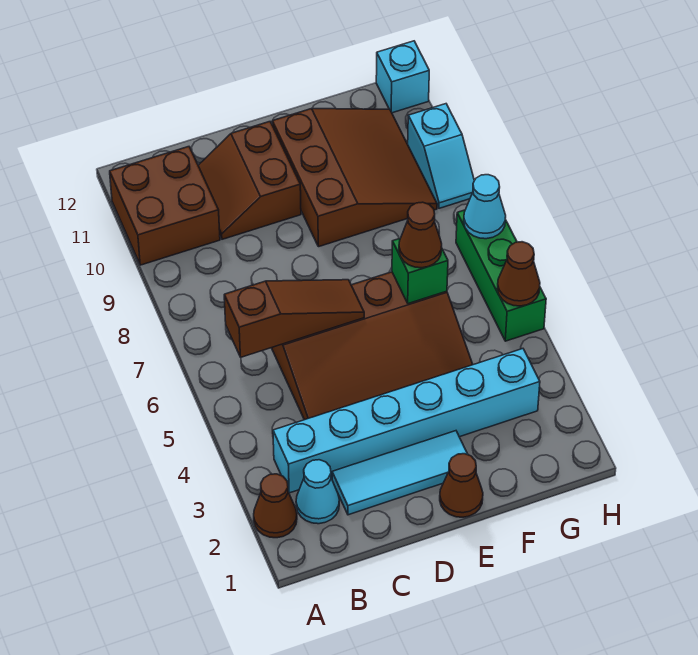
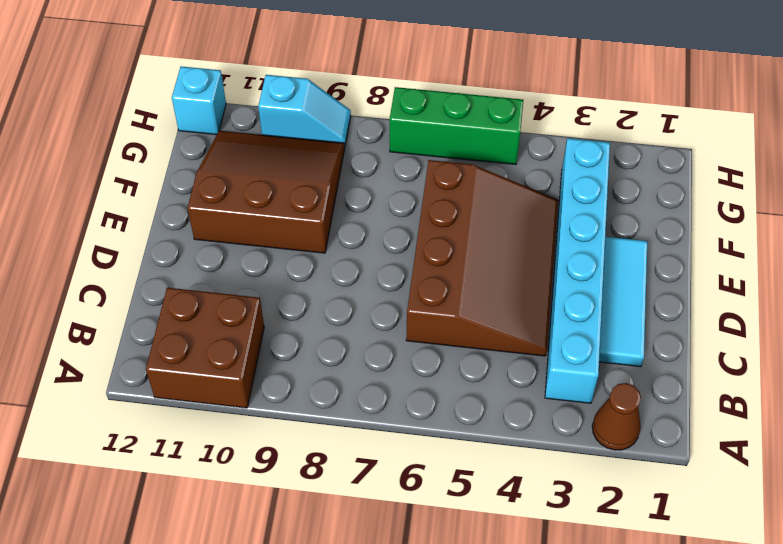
none -> cyan cone B2 level 1
none -> brown slope C10:D11 level 1 top D
none -> brown cone E1 level 1

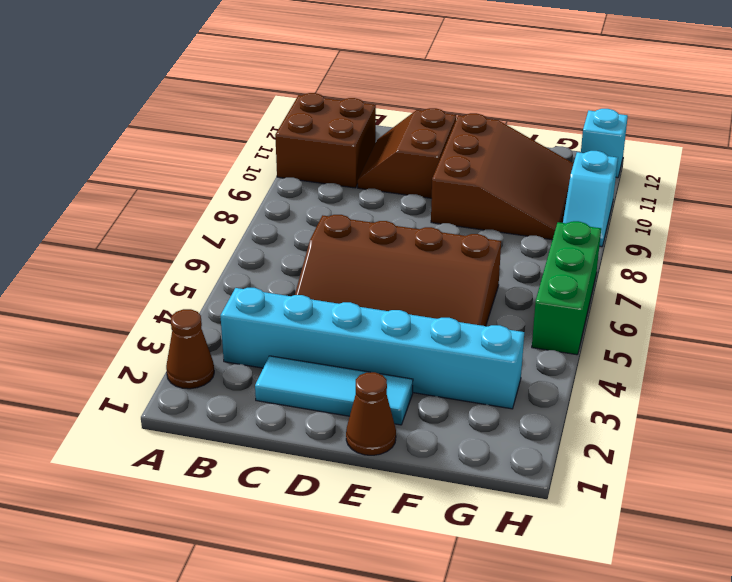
none -> cyan cone B2 level 1
none -> brown slope B6:D6 level 2 top B
none -> green brick F6 level 2

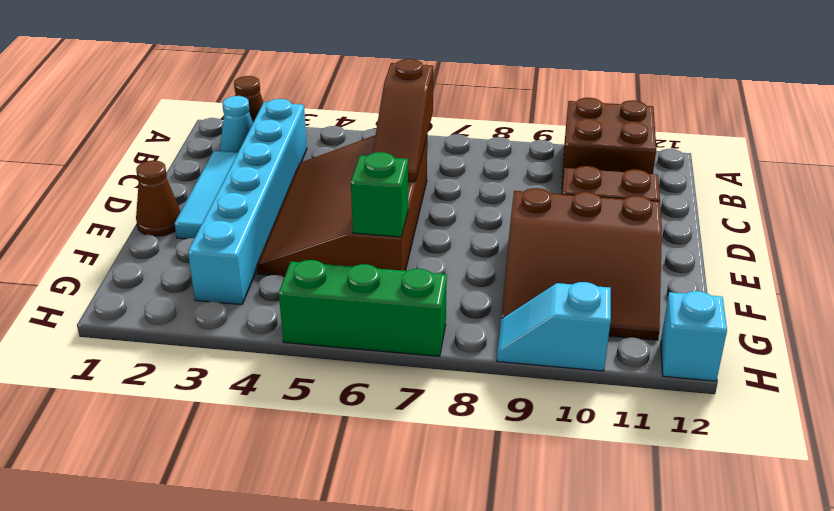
none -> brown cone H5 level 2
none -> cyan cone H7 level 2
none -> brown cone F6 level 3

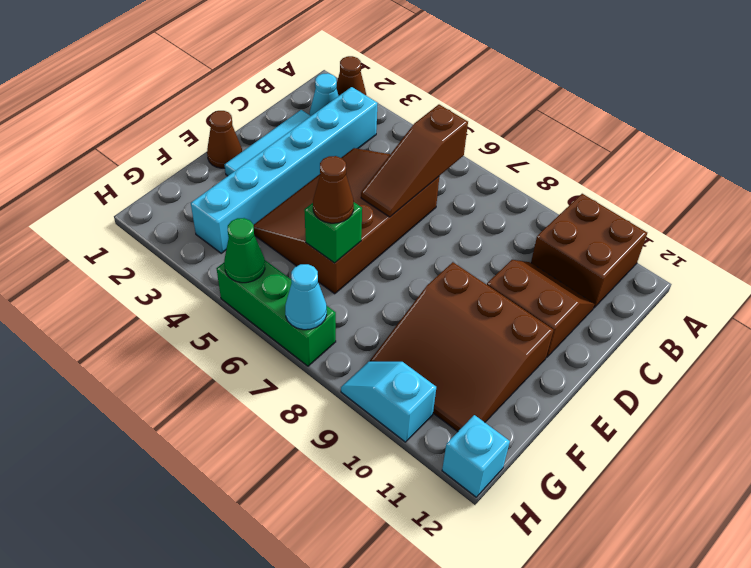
green cone H5 level 2 -> brown cone H5 level 2

